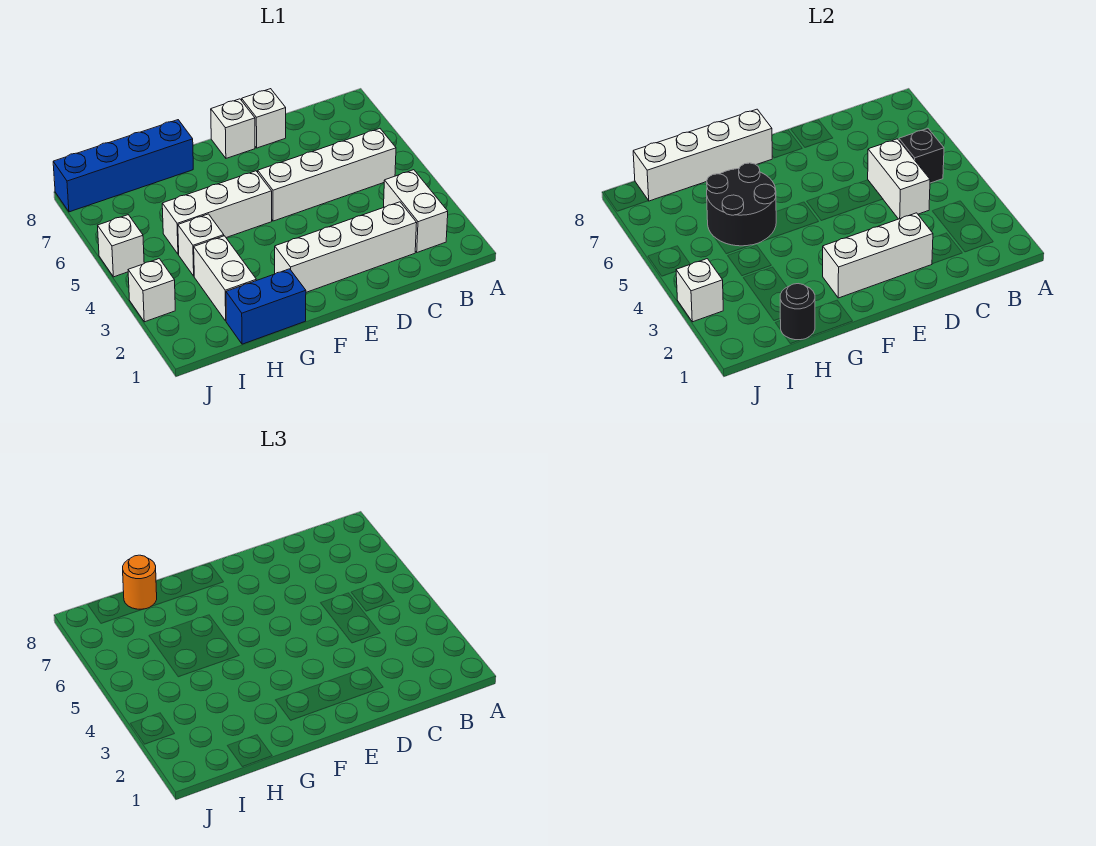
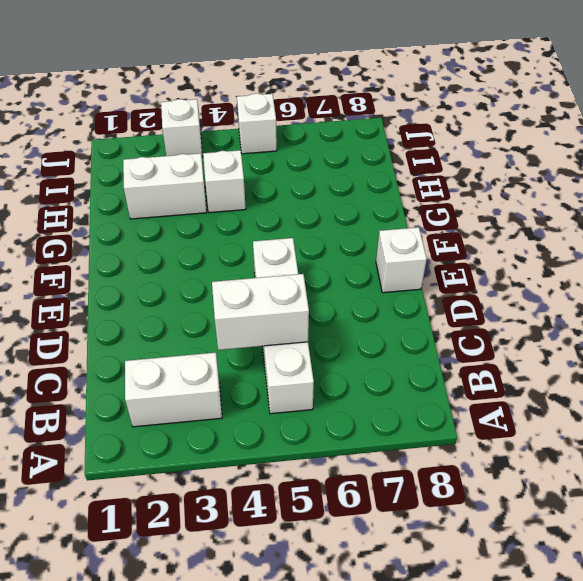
none -> white brick C2:F2 level 1
none -> white brick D8 level 1
none -> white brick F5:H5 level 1

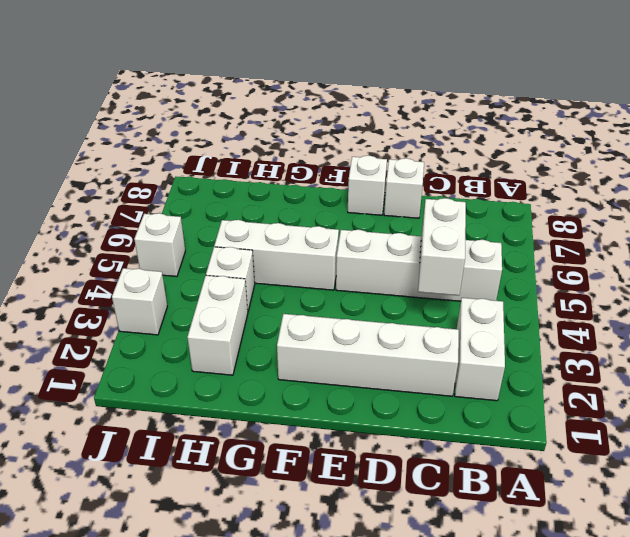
none -> blue brick G1:H1 level 1
none -> blue brick G8:J8 level 1
none -> black brick B5 level 2

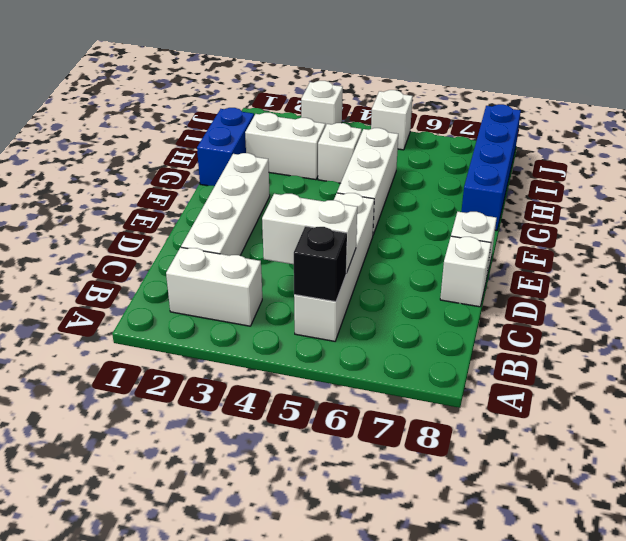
none -> white brick D2:F2 level 2
none -> white brick F8:I8 level 2
none -> black round brick G5:H6 level 2

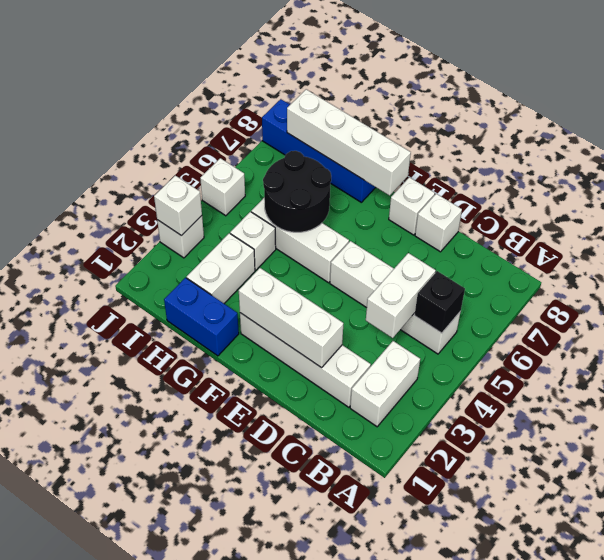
none -> black round brick H1 level 2
none -> orange round brick H8 level 3

